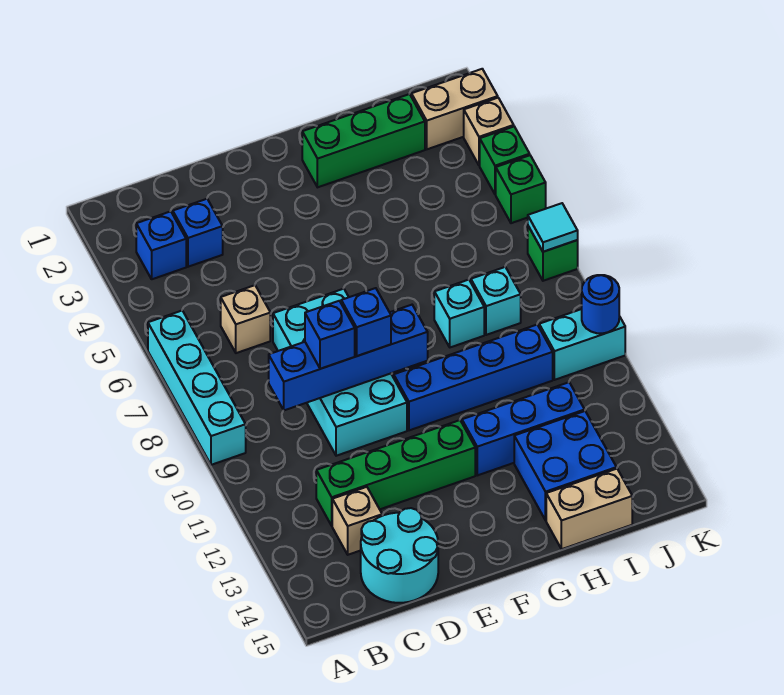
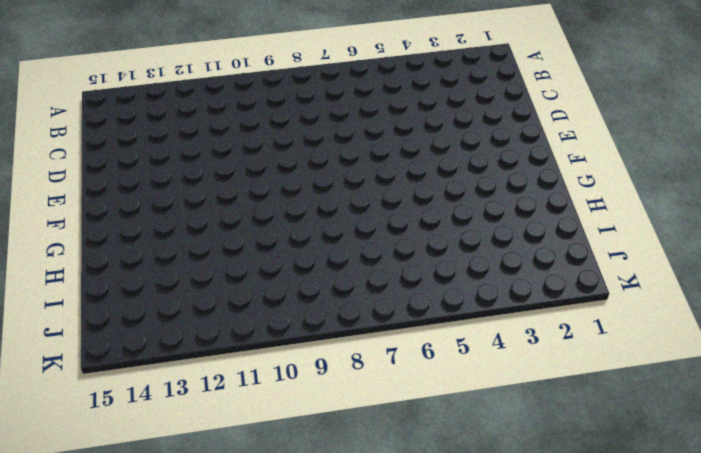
none -> cyan brick A6:A9 level 1
none -> blue brick B3 level 1
none -> blue brick C3 level 1

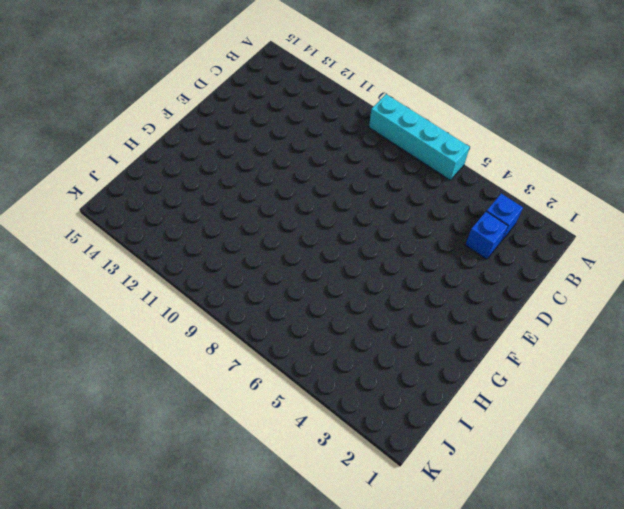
none -> tan brick C6 level 1
none -> green brick C12:F12 level 1
none -> tan brick C13 level 1

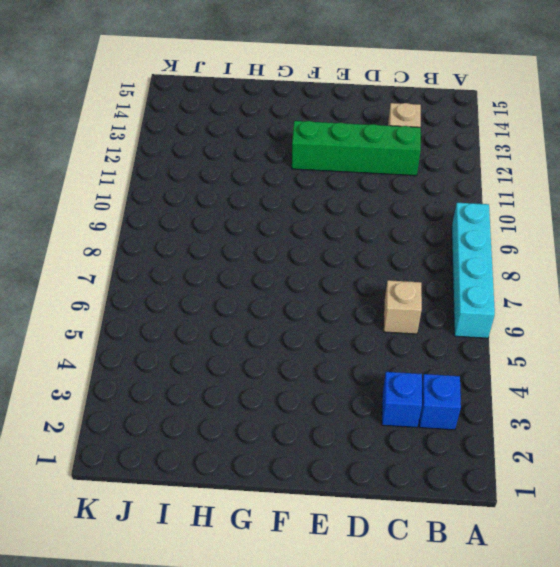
none -> cyan round brick C14:D15 level 1
none -> cyan brick D7:E10 level 1
none -> blue brick F10:I10 level 1

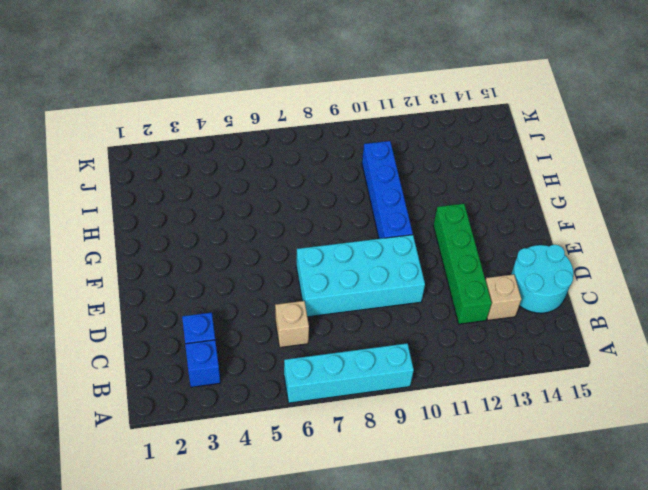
none -> green brick G2:I2 level 1
none -> blue brick G12:I12 level 1
none -> cyan brick H8 level 1

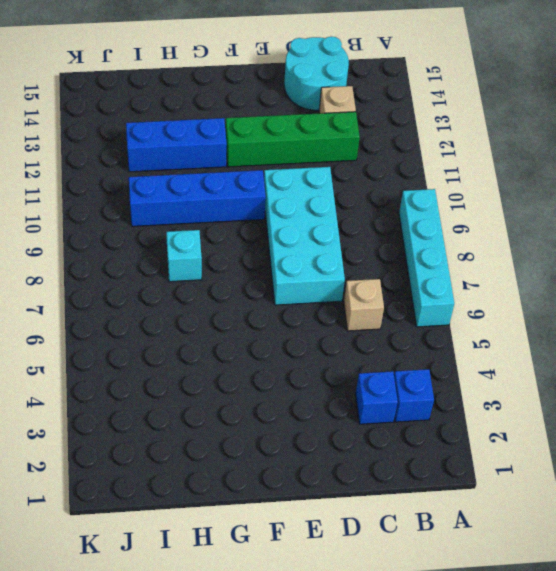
none -> green brick G2:I2 level 1
none -> blue brick H13:I14 level 1
none -> tan brick H15:I15 level 1

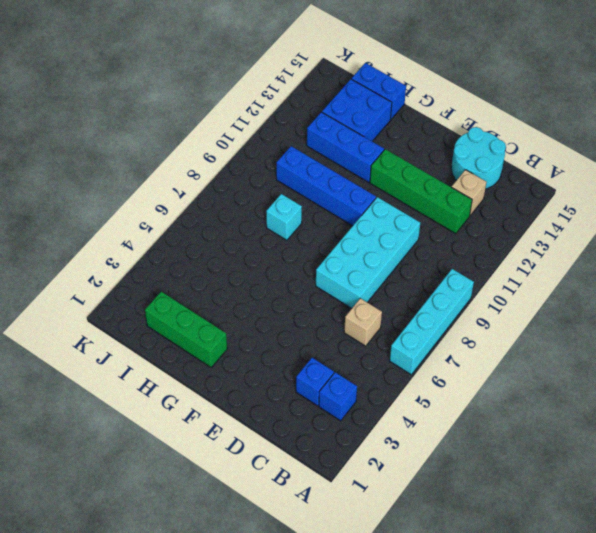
blue brick H15:I15 level 1 -> tan brick H15:I15 level 1
none -> cyan brick I8 level 1
none -> tan brick J2:K2 level 1
none -> cyan brick J10:K10 level 1

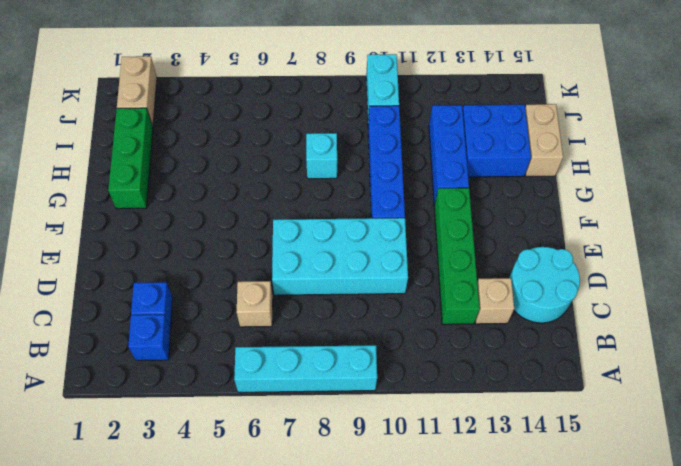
none -> cyan brick I8 level 1
none -> tan brick K3 level 1
none -> green brick K4 level 1

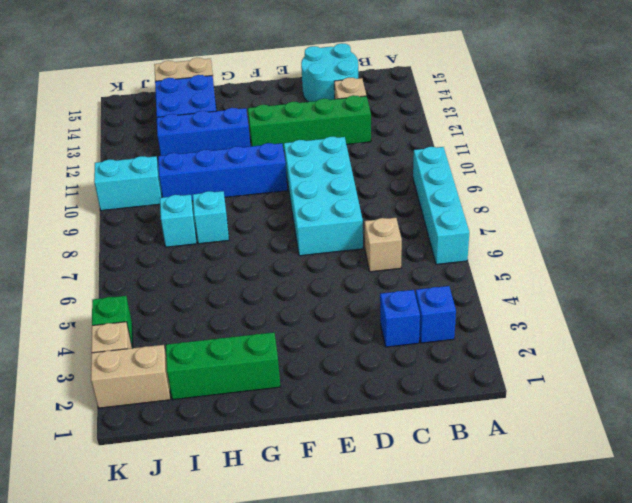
none -> green brick K5 level 1
none -> green brick K7 level 1
none -> blue brick C9:F9 level 2

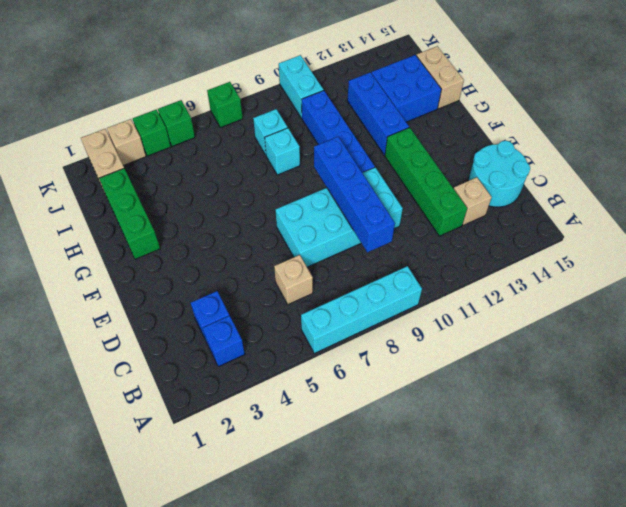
none -> cyan tile K7 level 2
none -> blue round brick K10 level 2
none -> blue brick D9 level 3

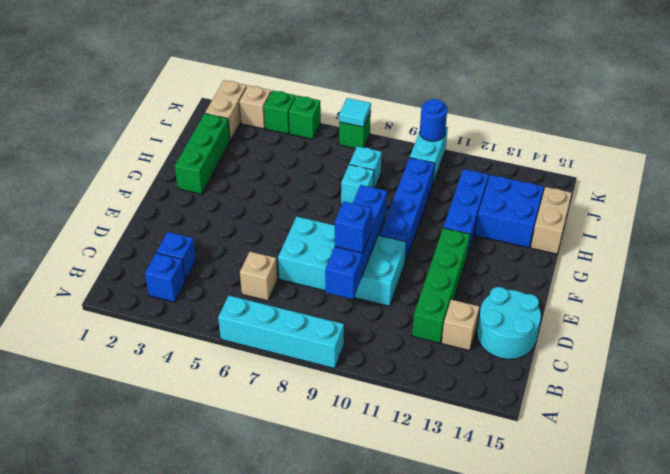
none -> blue brick E9 level 3

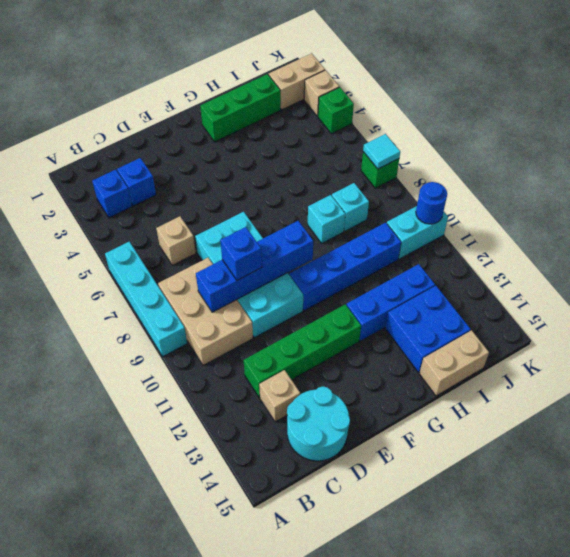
tan brick B8:C10 level 1 -> none
none -> green brick K5 level 1
none -> blue brick E9 level 3

